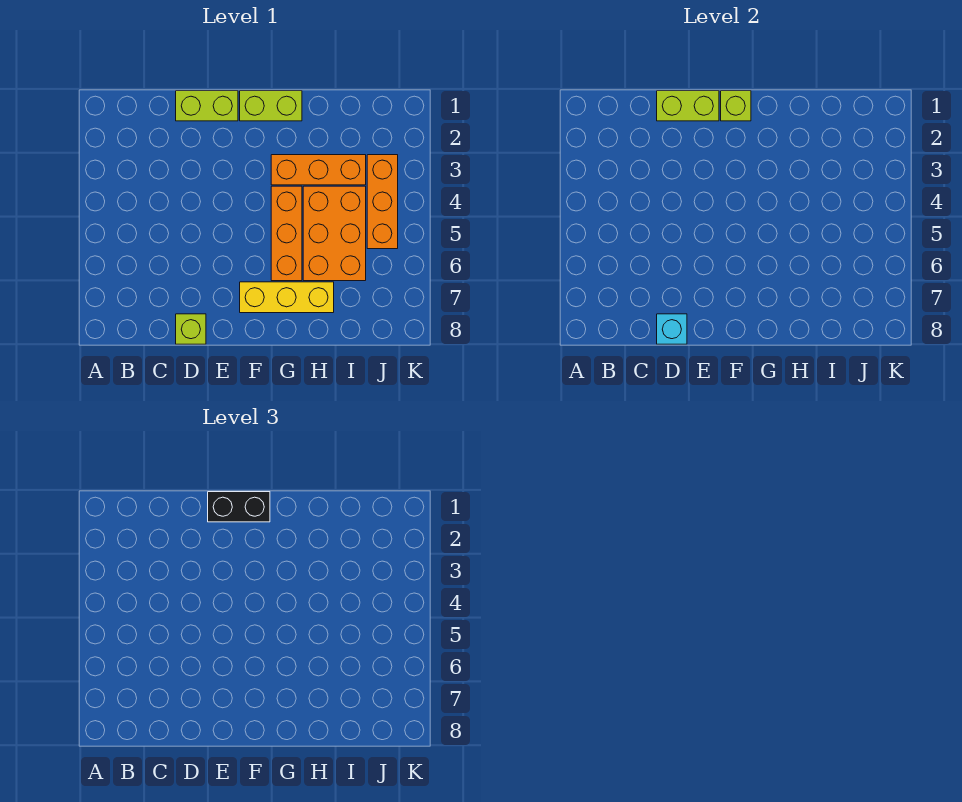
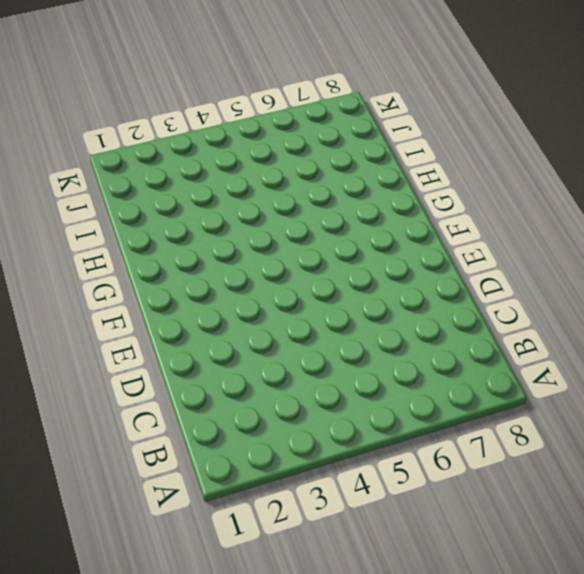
none -> lime brick D1:E1 level 1
none -> lime brick D8 level 1
none -> lime brick F1:G1 level 1

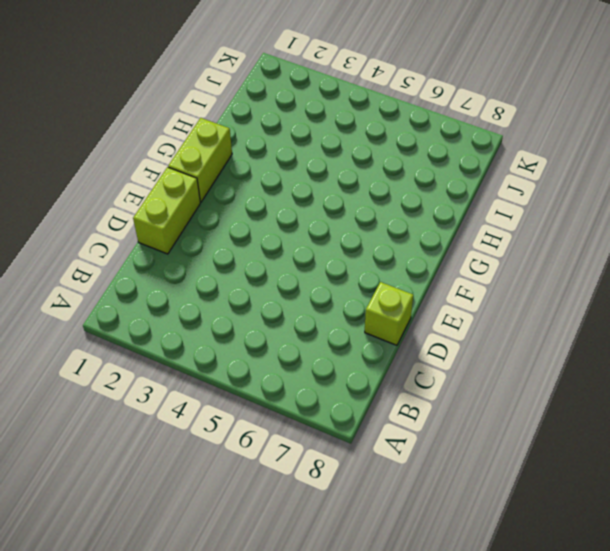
none -> yellow brick F7:H7 level 1
none -> orange brick G3:I3 level 1
none -> orange brick G4:G6 level 1

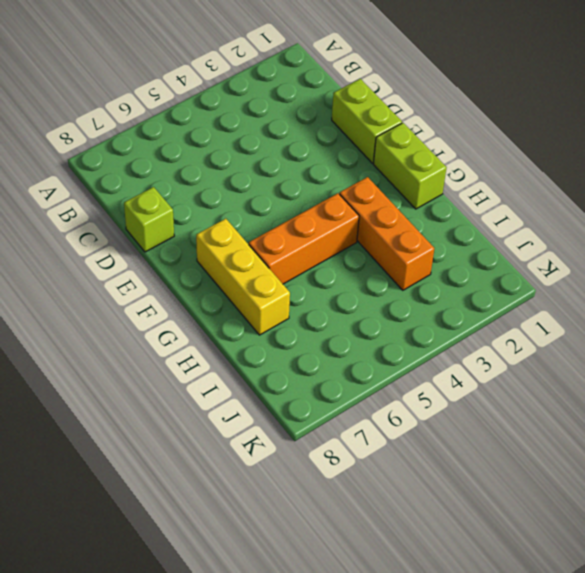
none -> orange brick H4:I6 level 1
none -> orange brick J3:J5 level 1
none -> lime brick D1:E1 level 2

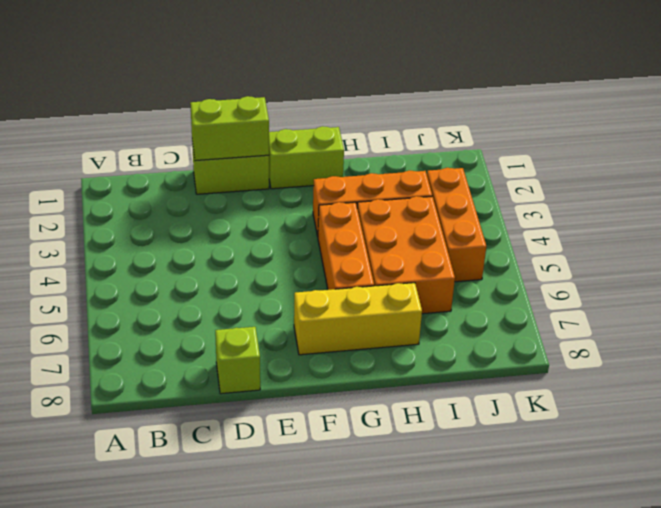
none -> cyan brick D8 level 2
none -> lime brick F1 level 2
none -> black brick E1:F1 level 3

